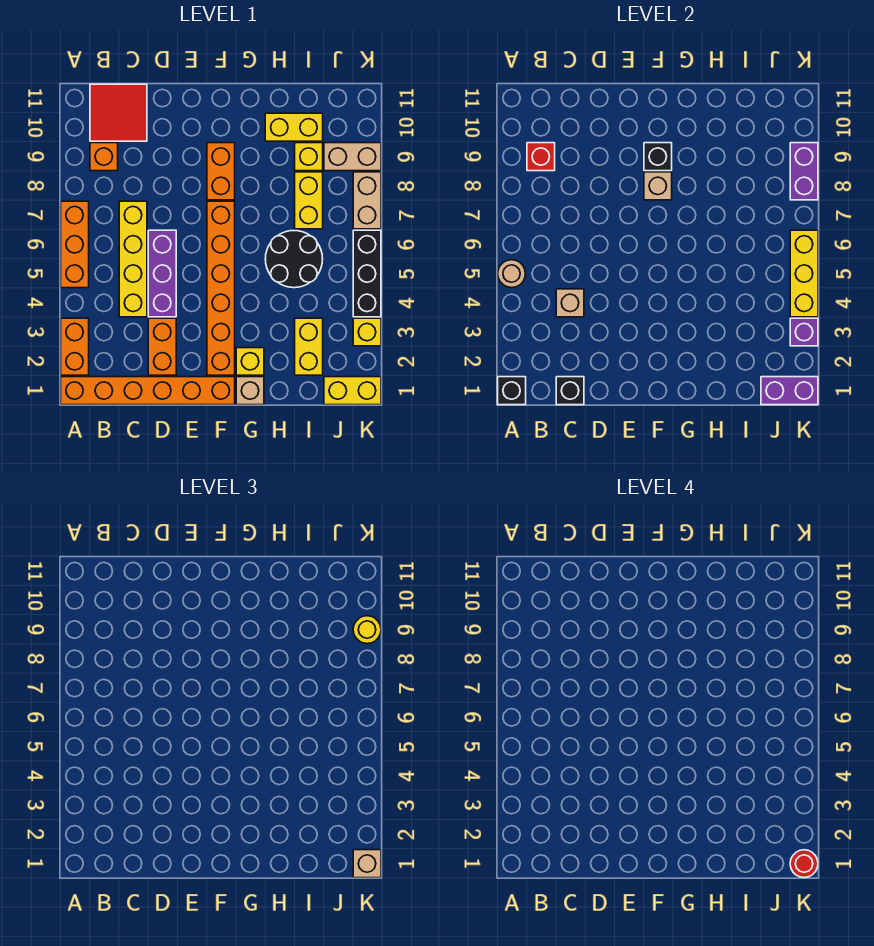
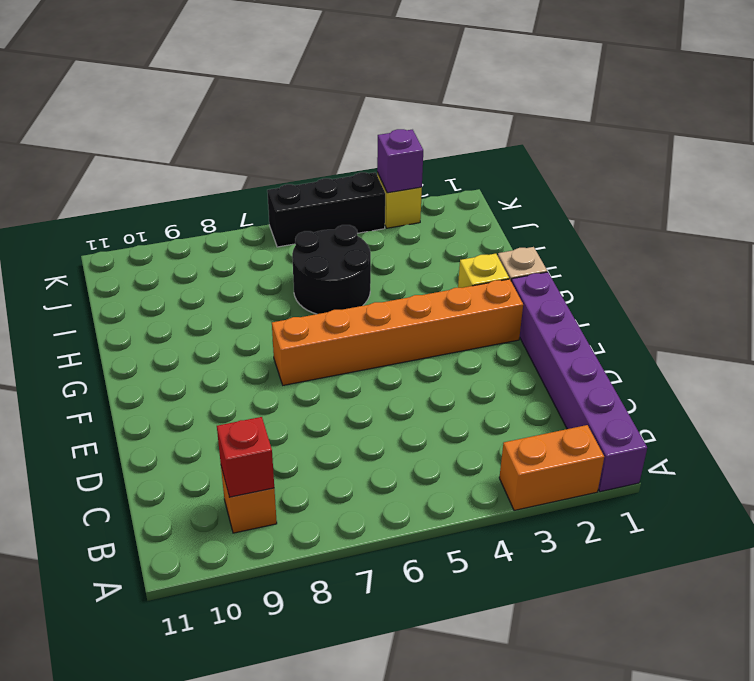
purple brick A1:F1 level 1 -> orange brick A1:F1 level 1
none -> orange brick A5:A7 level 1
none -> red tile B10:C11 level 1
none -> yellow brick C4:C7 level 1
none -> orange brick D2:D3 level 1

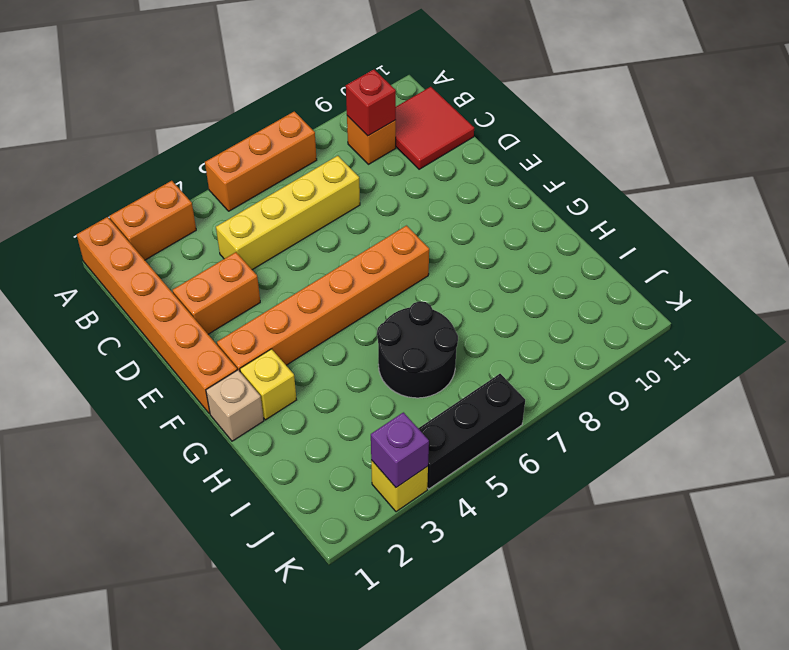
none -> purple brick D4:D6 level 1
none -> orange brick F8:F9 level 1
none -> yellow brick H10:I10 level 1
none -> yellow brick I2:I3 level 1

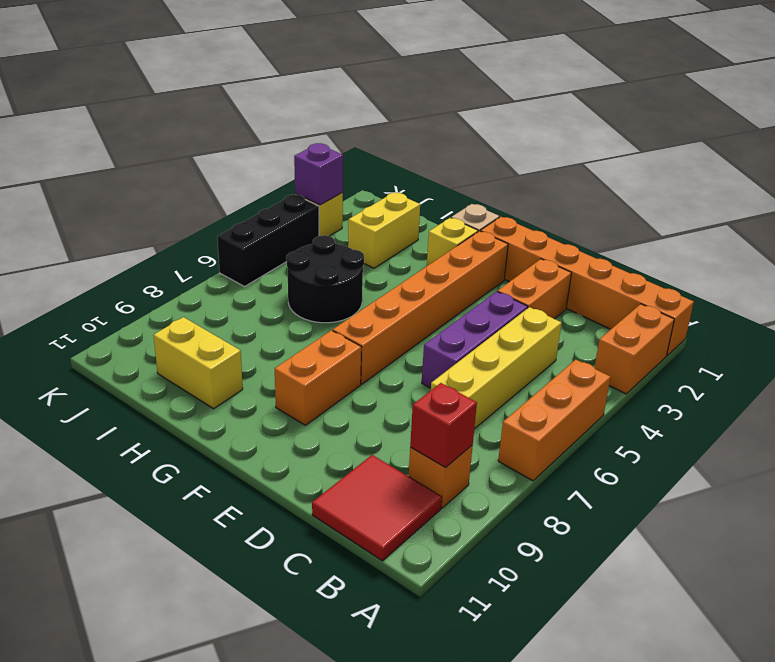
none -> yellow brick I7:I8 level 1
none -> yellow brick I9 level 1
none -> yellow brick J1:K1 level 1
none -> tan brick J9:K9 level 1

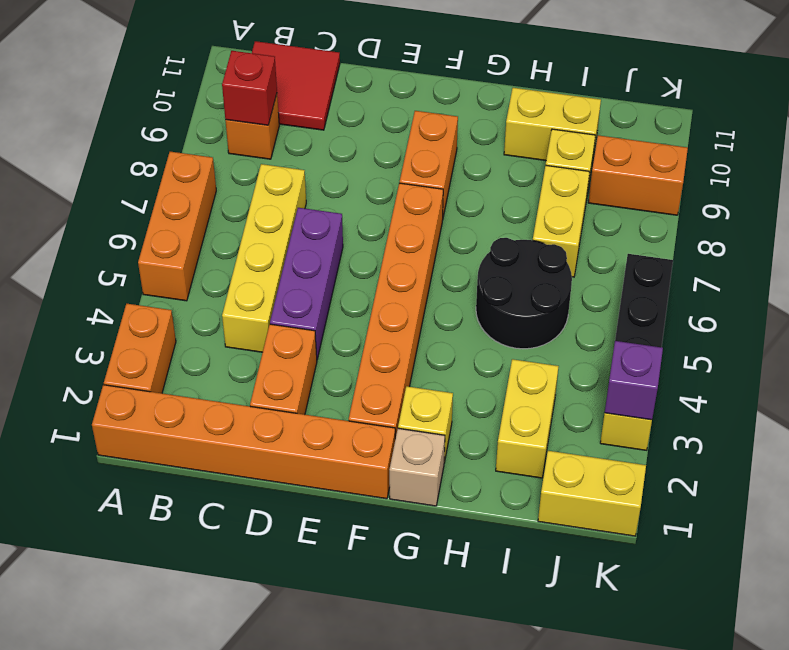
orange brick J9:K9 level 1 -> tan brick J9:K9 level 1
none -> tan brick K7:K8 level 1
none -> black brick A1 level 2
none -> tan round brick A5 level 2
none -> black brick C1 level 2

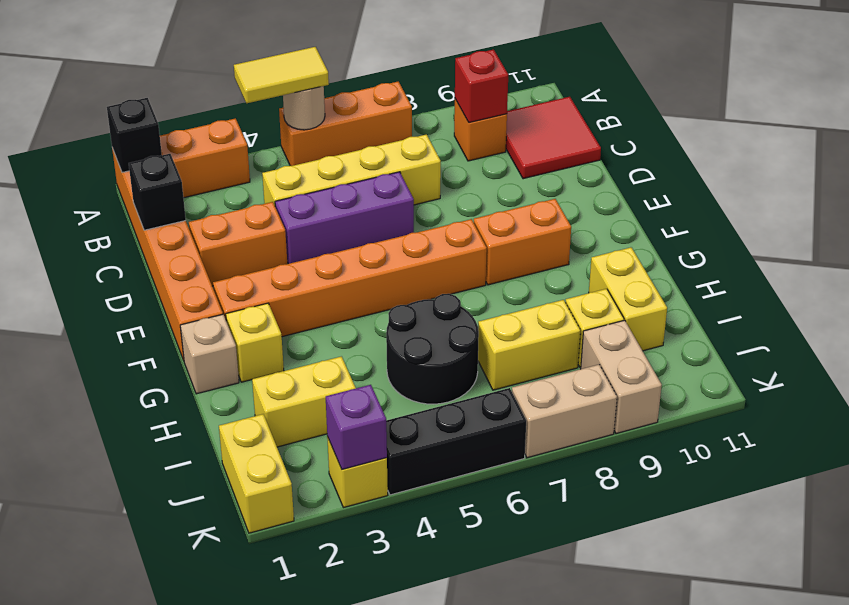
yellow tile A4:A5 level 3 -> none
none -> tan brick C4 level 2
none -> tan brick F8 level 2
none -> black brick F9 level 2
none -> purple brick J1:K1 level 2

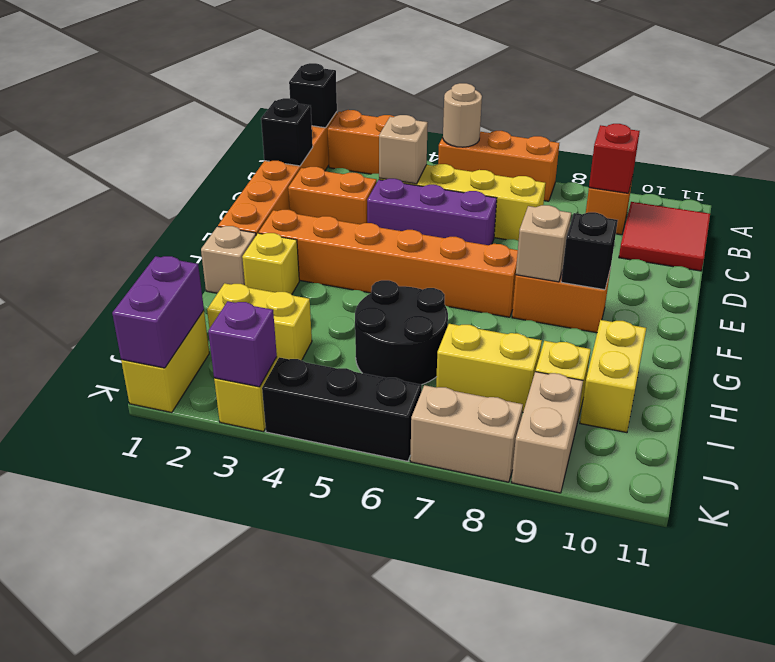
none -> yellow brick K4:K6 level 2
none -> purple brick K8:K9 level 2
none -> tan brick K1 level 3
none -> yellow round brick K9 level 3

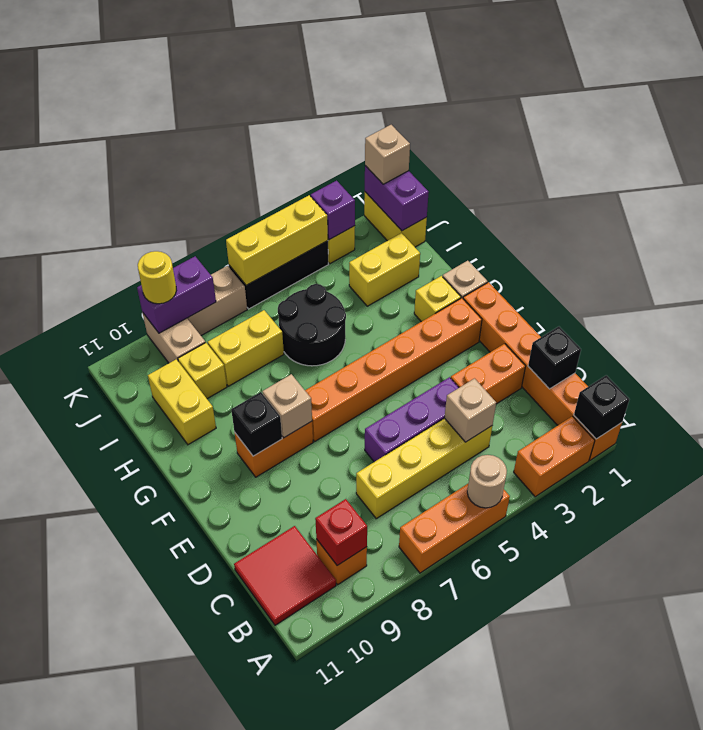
none -> red round brick K1 level 4

